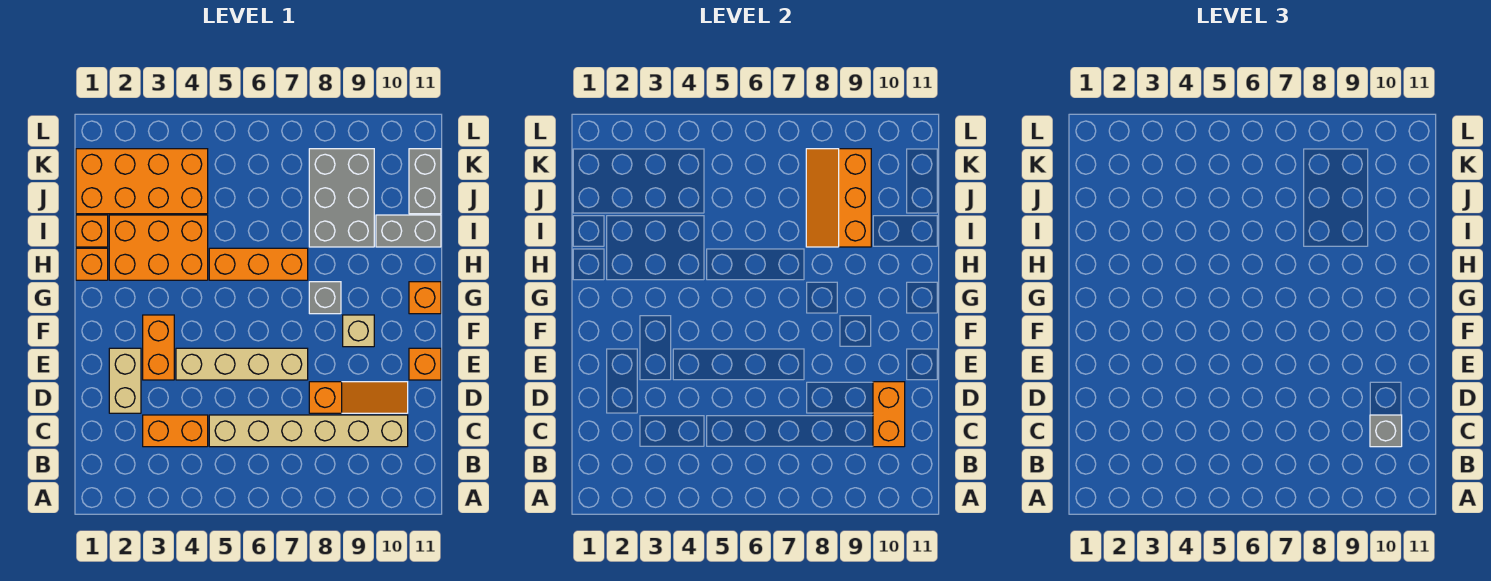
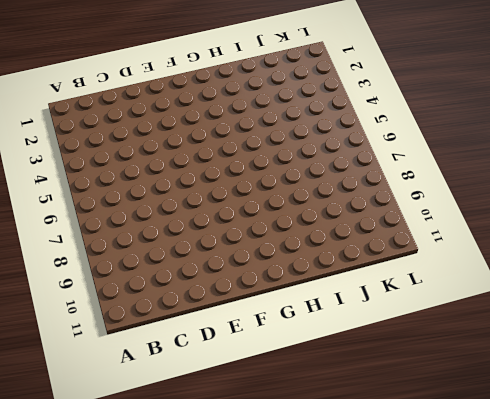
none -> orange brick C3:C4 level 1
none -> tan brick C5:C10 level 1
none -> tan brick D2:E2 level 1

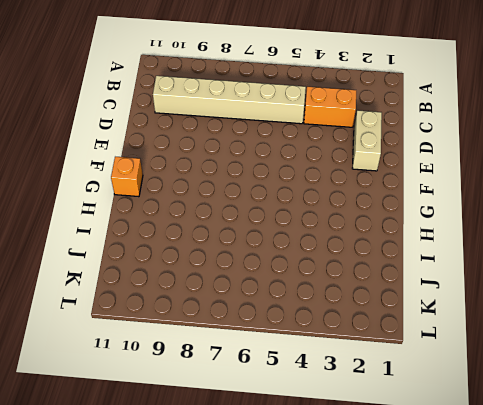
none -> orange slope D8:D10 level 1 top 8
none -> orange brick E3:F3 level 1
none -> tan brick E4:E7 level 1

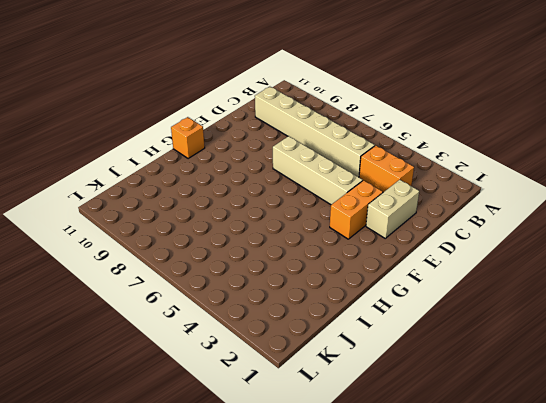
none -> orange slope D8:D10 level 1 top 8
none -> orange brick E11 level 1
none -> tan brick F9 level 1

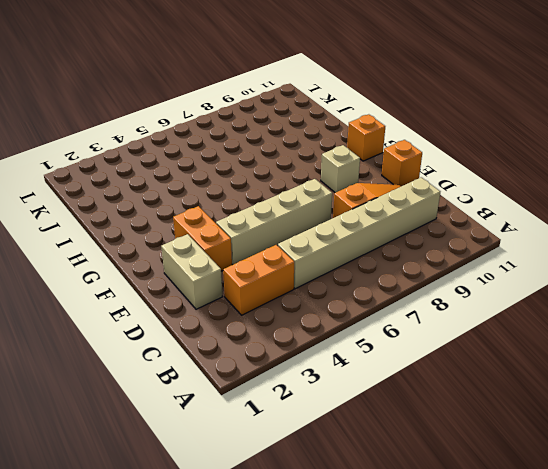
none -> grey brick G8 level 1
none -> orange brick H1 level 1
none -> orange brick H2:I4 level 1

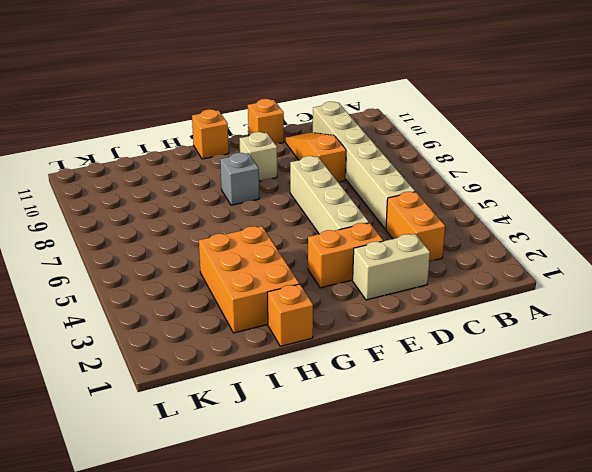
none -> orange brick H5:H7 level 1
none -> orange brick I1 level 1
none -> grey brick I8:K9 level 1

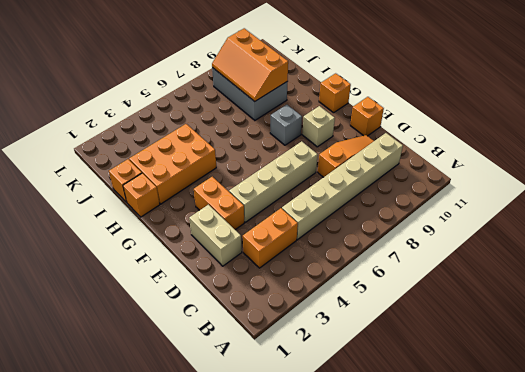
none -> orange brick H5:H7 level 1
none -> grey brick I10:I11 level 1
none -> orange brick J1:K4 level 1

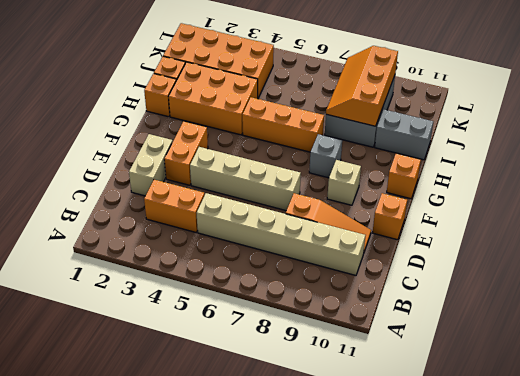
none -> grey brick J11:K11 level 1
none -> orange brick C10:D10 level 2
none -> grey brick C10 level 3

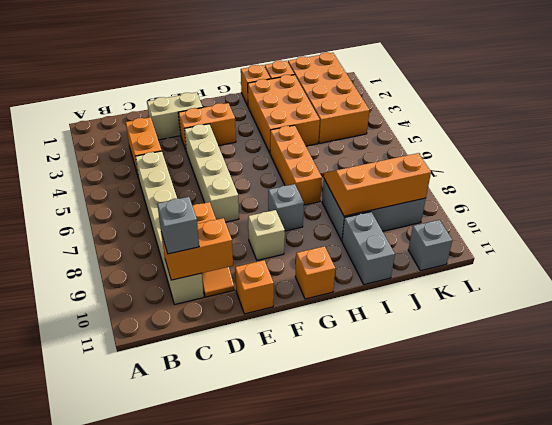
grey brick K11 level 1 -> grey brick J11:K11 level 1

